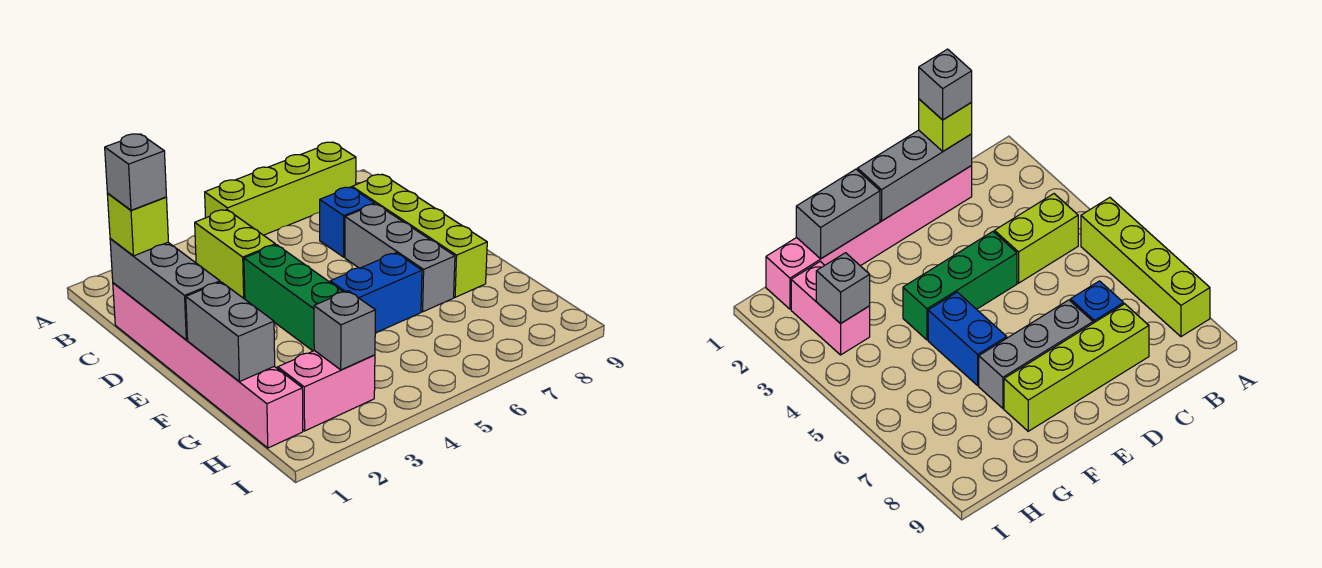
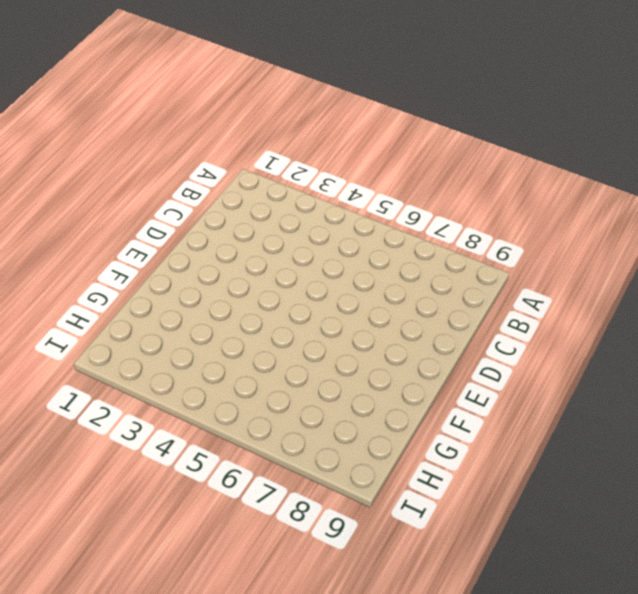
none -> lime brick A5:A8 level 1
none -> lime brick B4:C4 level 1
none -> pink brick C1:H1 level 1

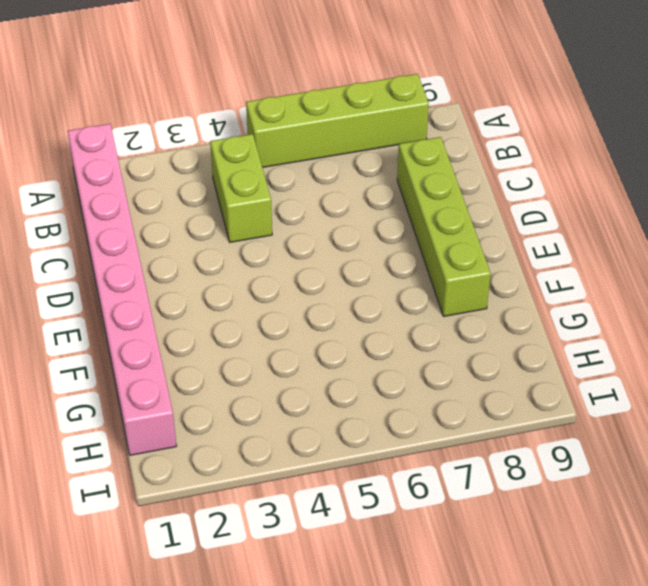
pink brick A1:H1 level 1 -> pink brick C1:H1 level 1
none -> blue brick C7 level 1
none -> green brick D4:F4 level 1
none -> grey brick D7:F7 level 1

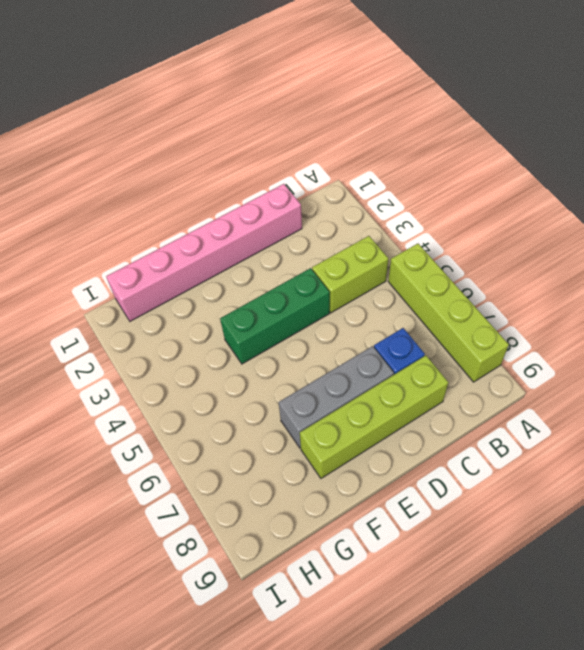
none -> blue brick F5:F6 level 1
none -> pink brick H2:H3 level 1
none -> grey brick C1:E1 level 2

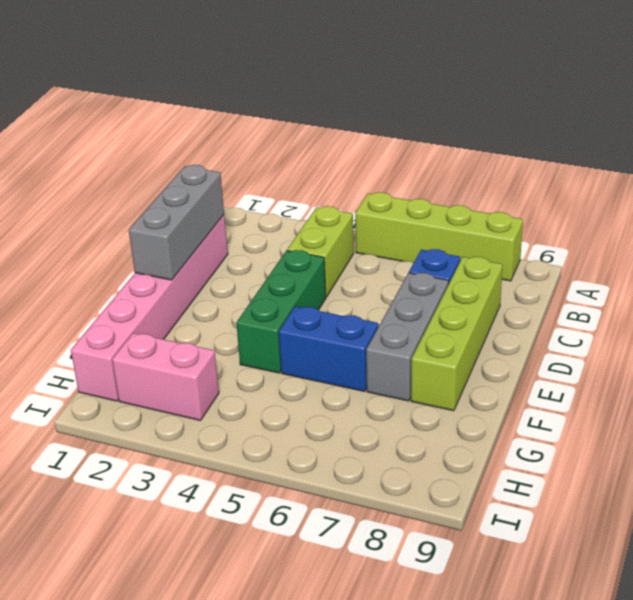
none -> grey brick F1:G1 level 2
none -> grey brick H3 level 2
none -> lime brick C1 level 3

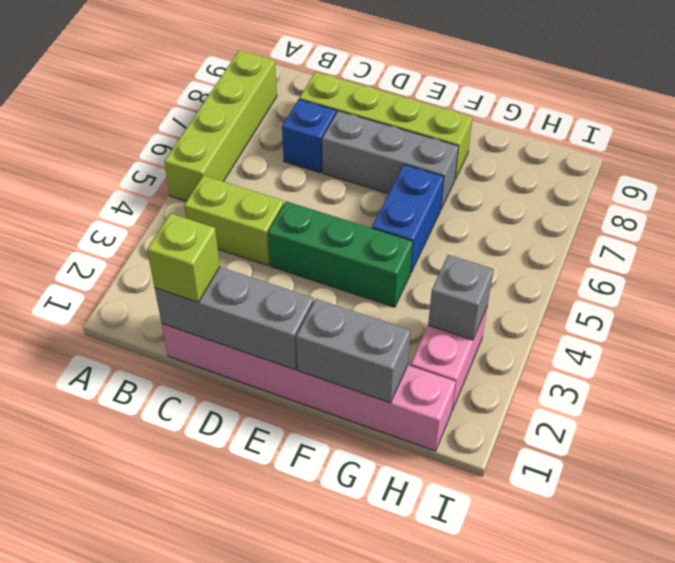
none -> grey brick C1 level 4

